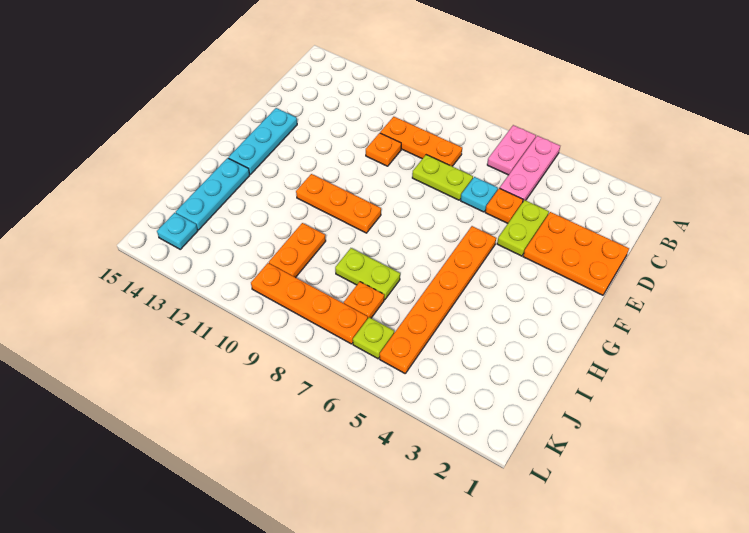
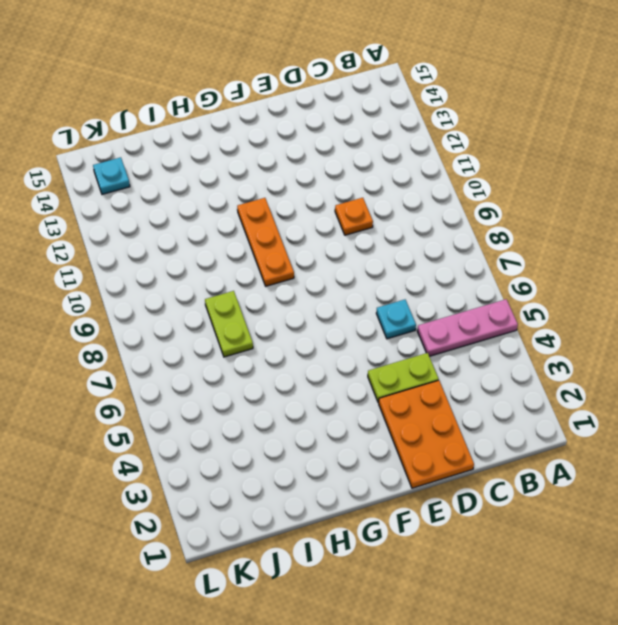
none -> pink plate A6:B6 level 1
none -> orange plate C8:C10 level 1
none -> orange plate D5 level 1

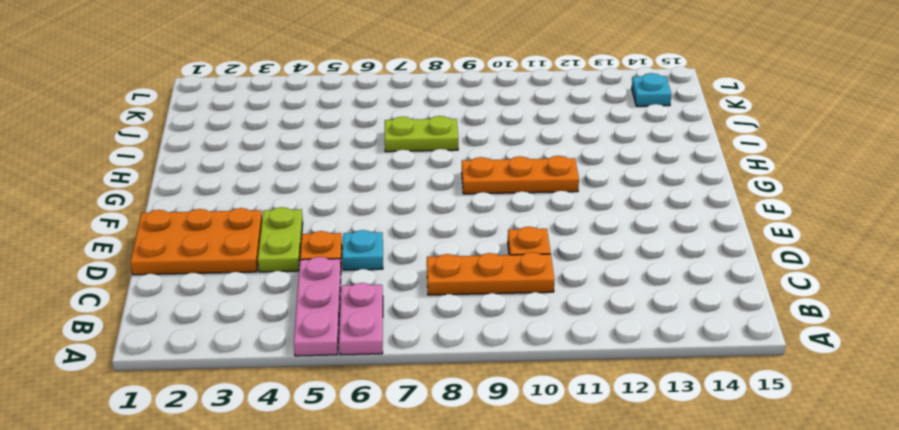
none -> lime plate D7:D8 level 1
none -> cyan plate E14:G14 level 1
none -> orange plate F5:K5 level 1

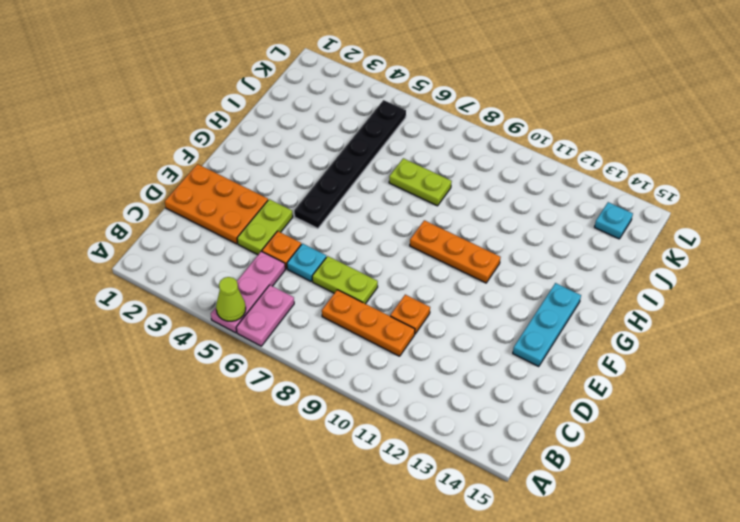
lime cone A5 level 2 -> none
black plate F5:K5 level 1 -> orange plate F5:K5 level 1
none -> cyan plate H14:J14 level 1
none -> orange plate I10:J10 level 1
none -> orange plate J7 level 1

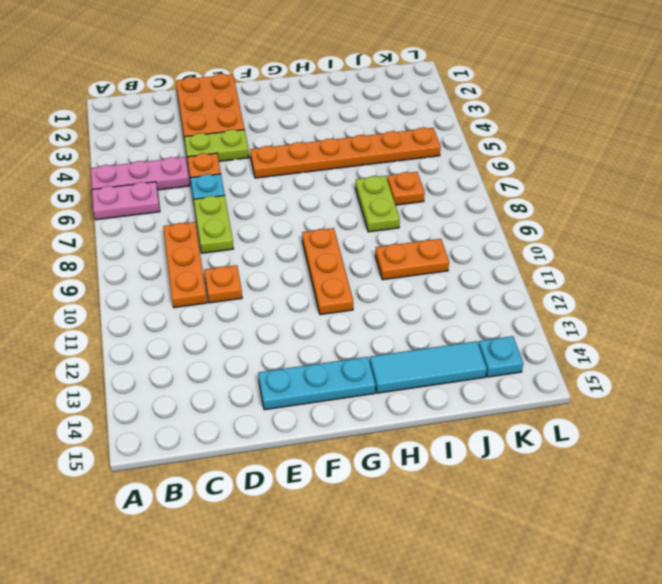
cyan tile H14:J14 level 1 -> cyan plate H14:J14 level 1
none -> lime plate K6 level 1
none -> orange plate K7:K10 level 1

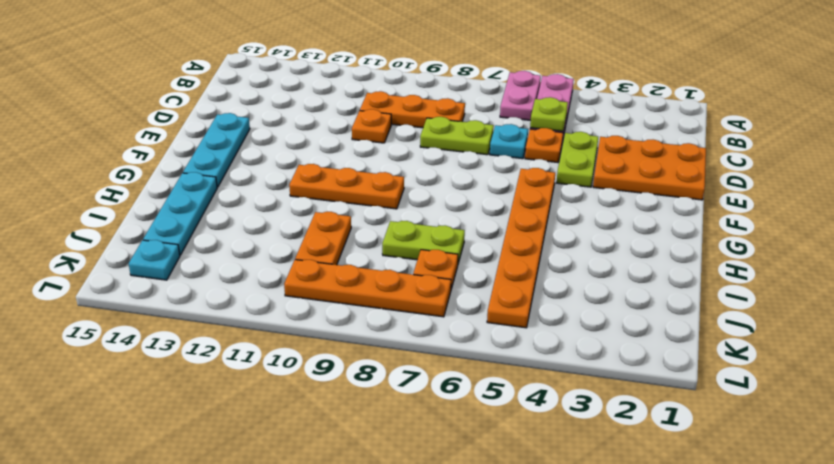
lime plate C5 level 2 -> lime plate K6 level 1

